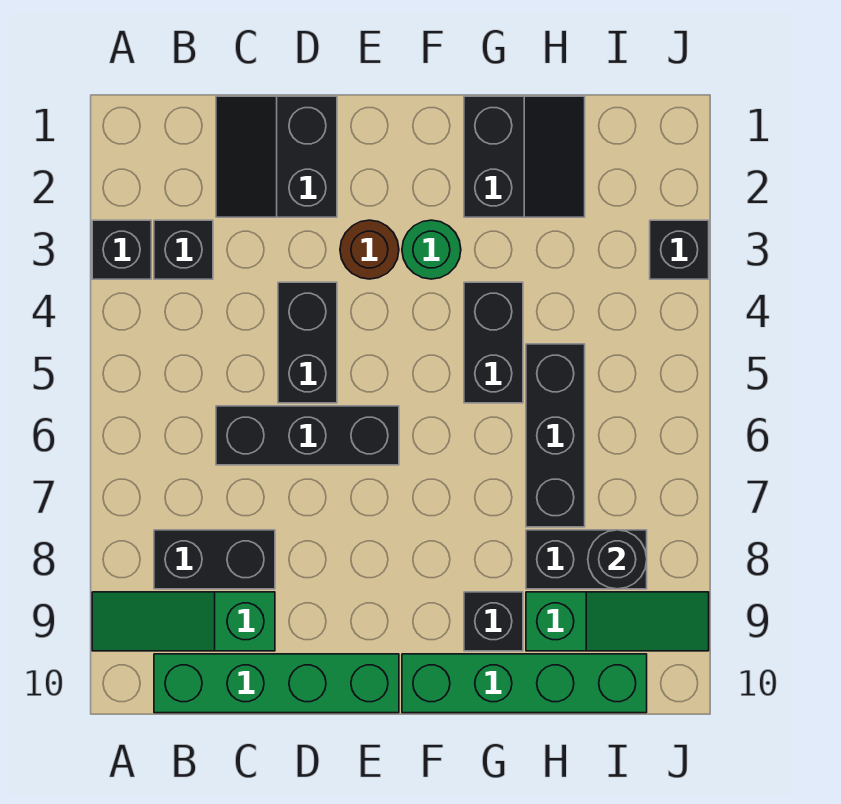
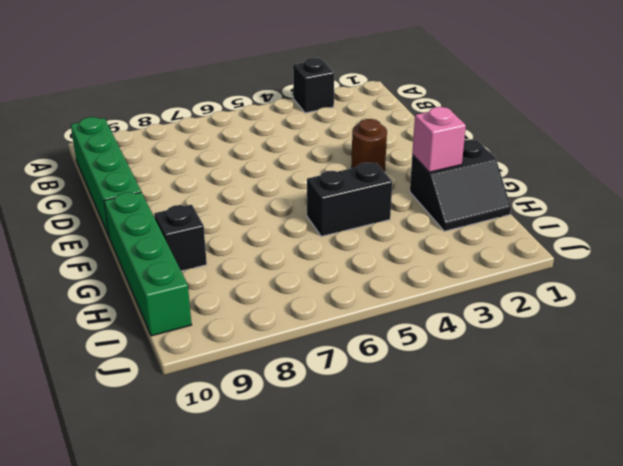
pink brick G2 level 2 -> none
none -> green slope A9:C9 level 1 top C
none -> black brick B3 level 1
none -> black brick B8:C8 level 1

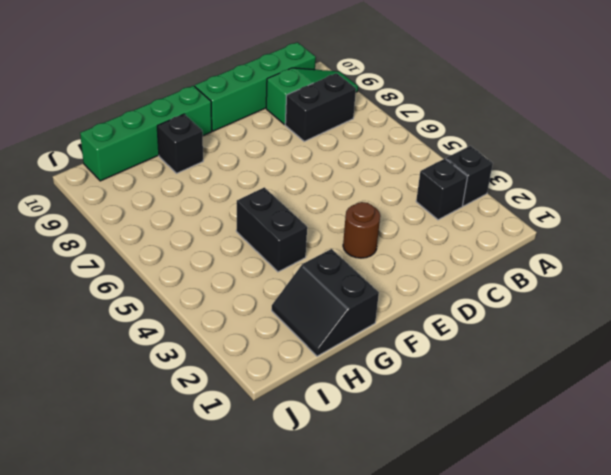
none -> black slope C1:D2 level 1 top D
none -> black brick C6:E6 level 1
none -> black brick D4:D5 level 1

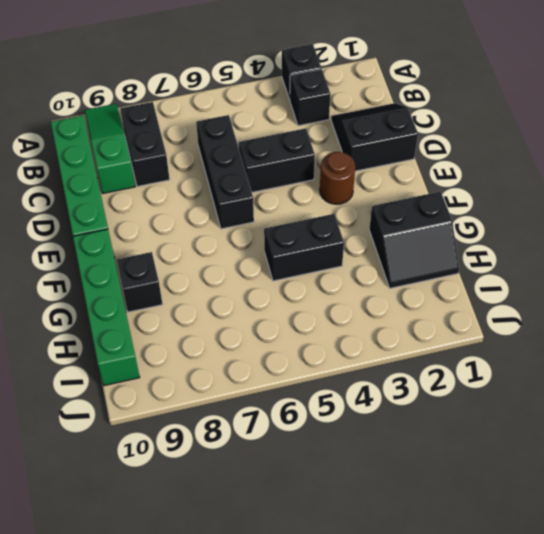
none -> green round brick F3 level 1
none -> black brick H5:H7 level 1
none -> black brick H8:I8 level 1

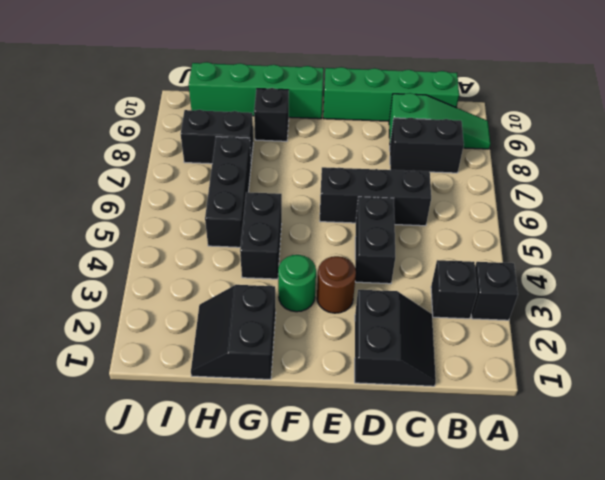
none -> green slope H9:J9 level 1 top H
none -> black brick J3 level 1
none -> black round brick I8 level 2

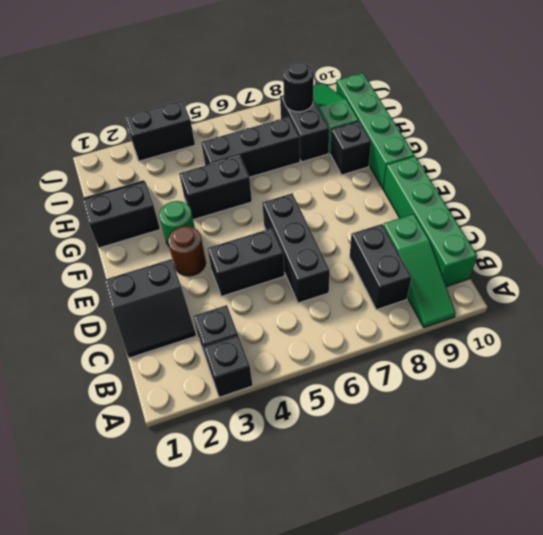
black brick J3:J4 level 1 -> black brick J3 level 1

